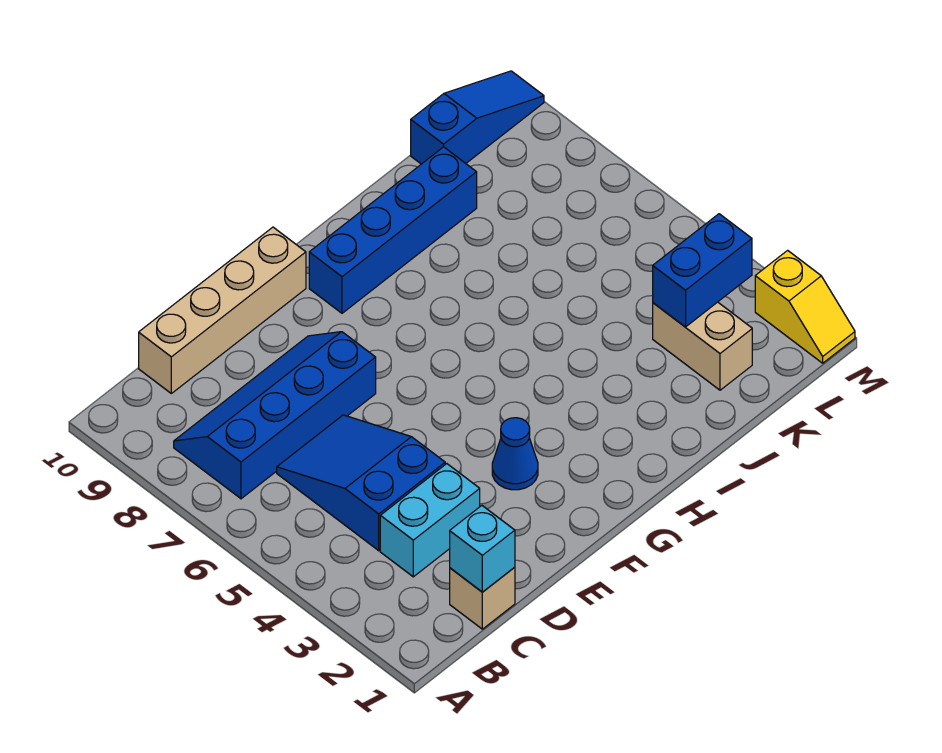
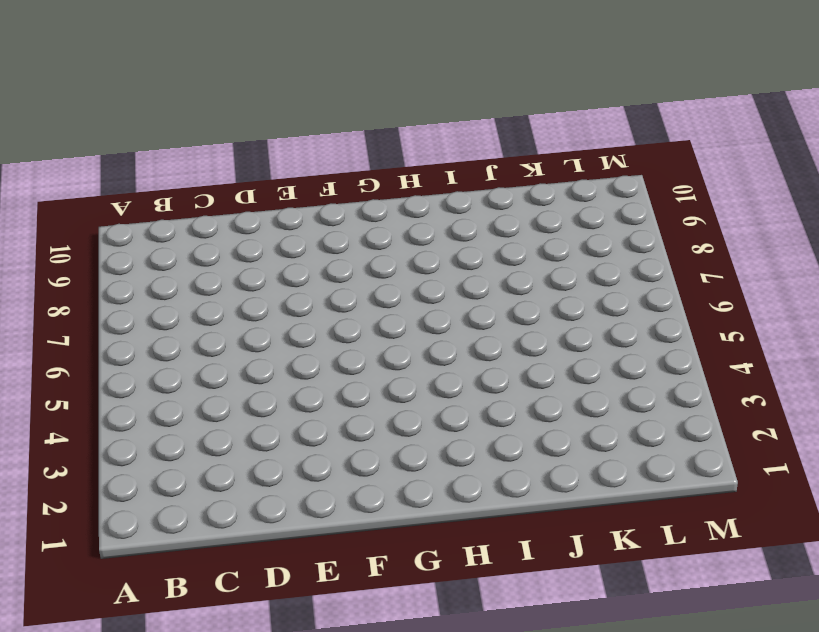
none -> blue slope B7:E8 level 1 top 7
none -> tan brick C1 level 1
none -> cyan brick C3:D3 level 1

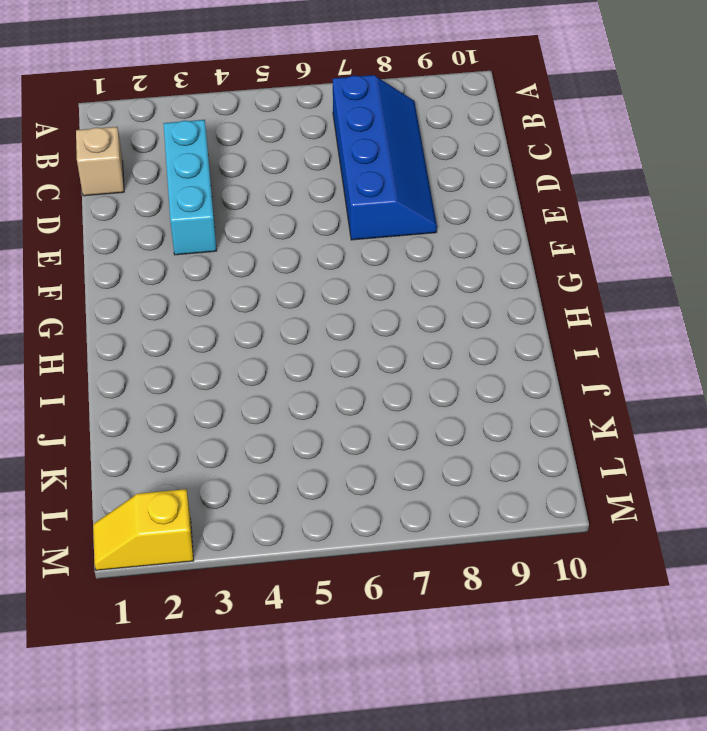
cyan brick C3:E3 level 1 -> cyan brick C3:D3 level 1
none -> blue slope C4:D6 level 1 top 4
none -> tan brick C10:F10 level 1
none -> blue cone F3 level 1

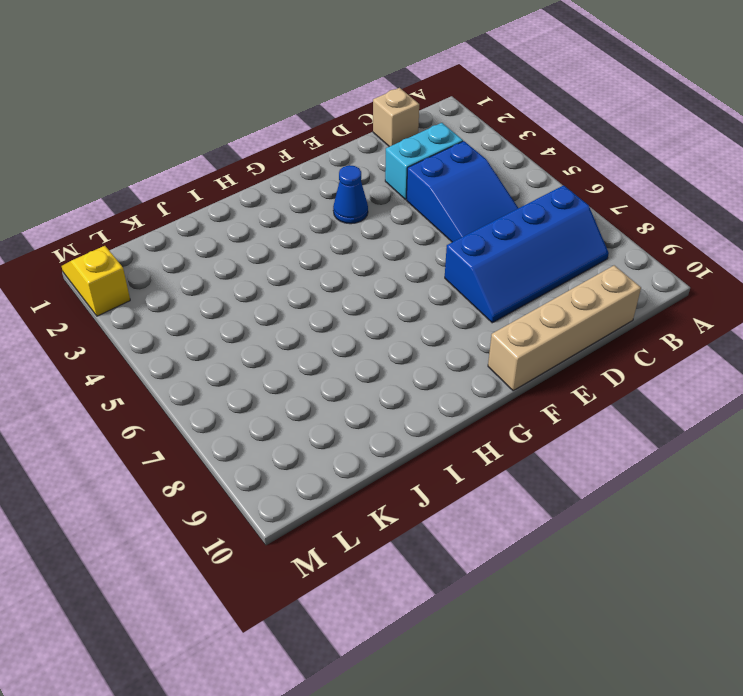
none -> blue brick G9:J9 level 1
none -> tan brick K2:K3 level 1
none -> blue slope K10:M10 level 1 top K

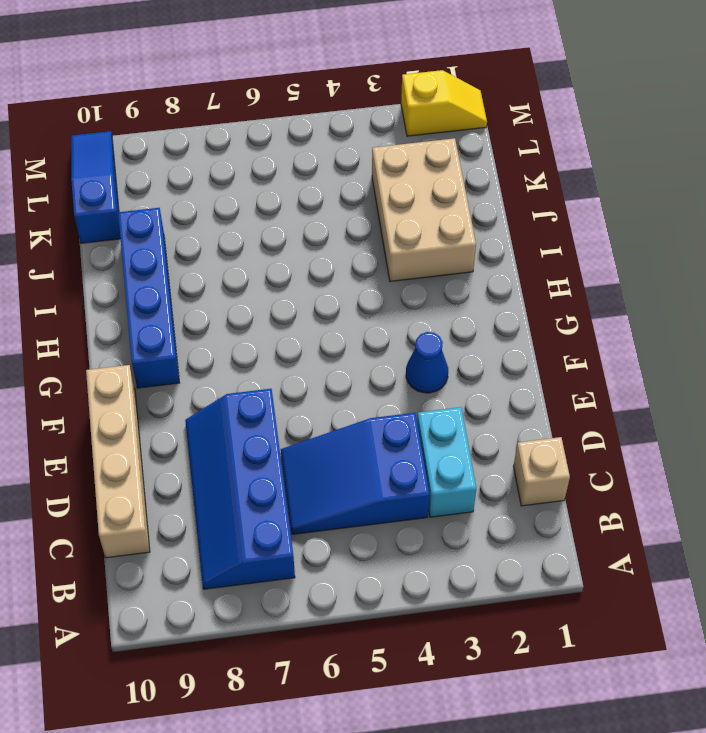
tan brick I2:K3 level 1 -> tan brick K2:K3 level 1
none -> cyan brick C1 level 2
none -> blue brick K3:L3 level 2

